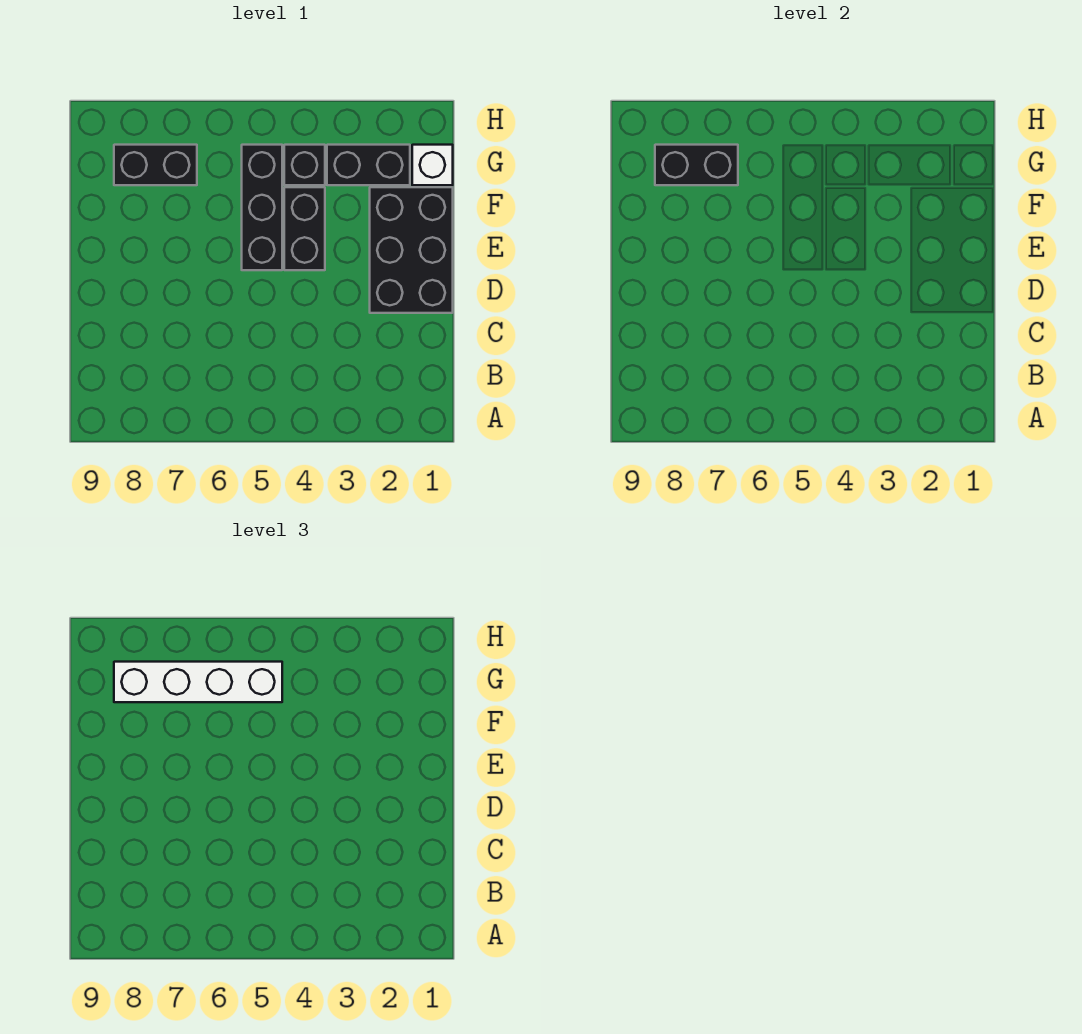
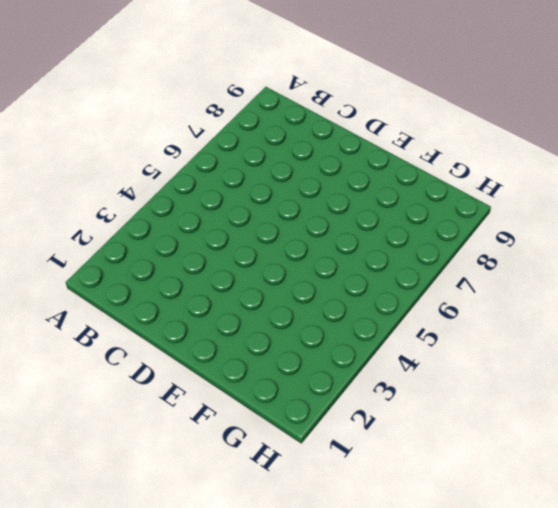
none -> black brick D1:F2 level 1
none -> black brick E4:F4 level 1

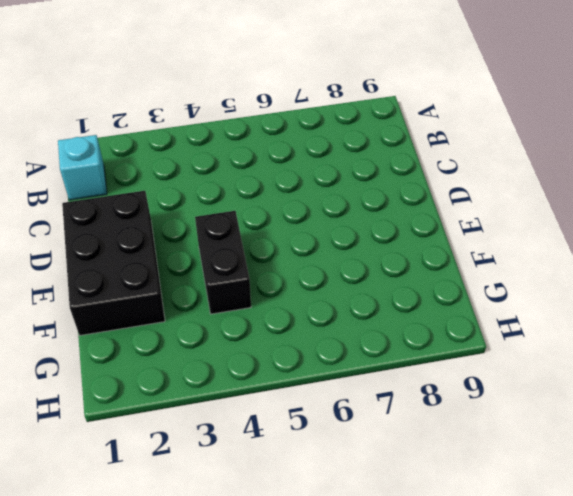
cyan brick B1 level 1 -> none
none -> black brick E5:G5 level 1
none -> white brick G1 level 1

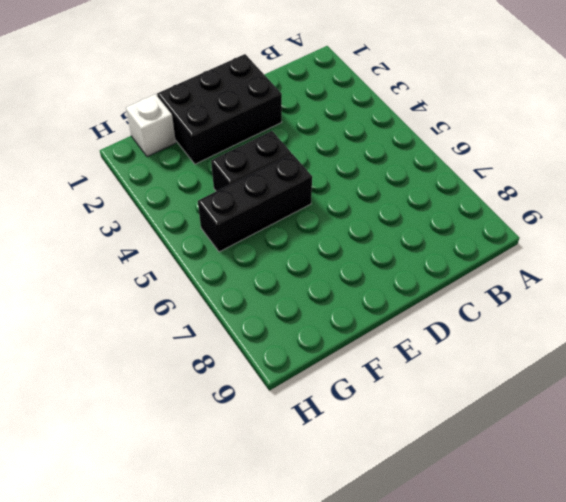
none -> black brick G2:G3 level 1
none -> black brick G4 level 1

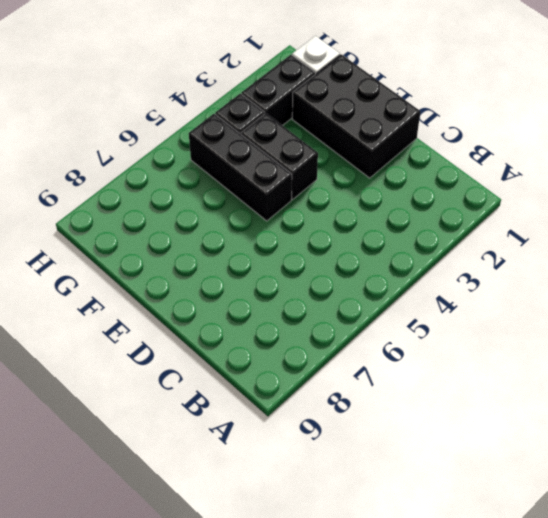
none -> black brick G7:G8 level 1
none -> black brick G7:G8 level 2

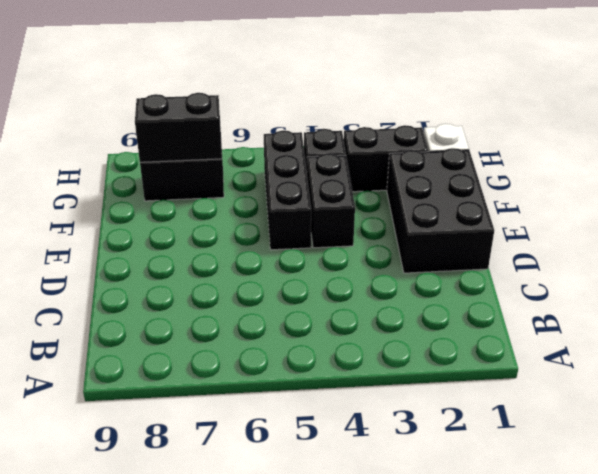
none -> white brick G5:G8 level 3

